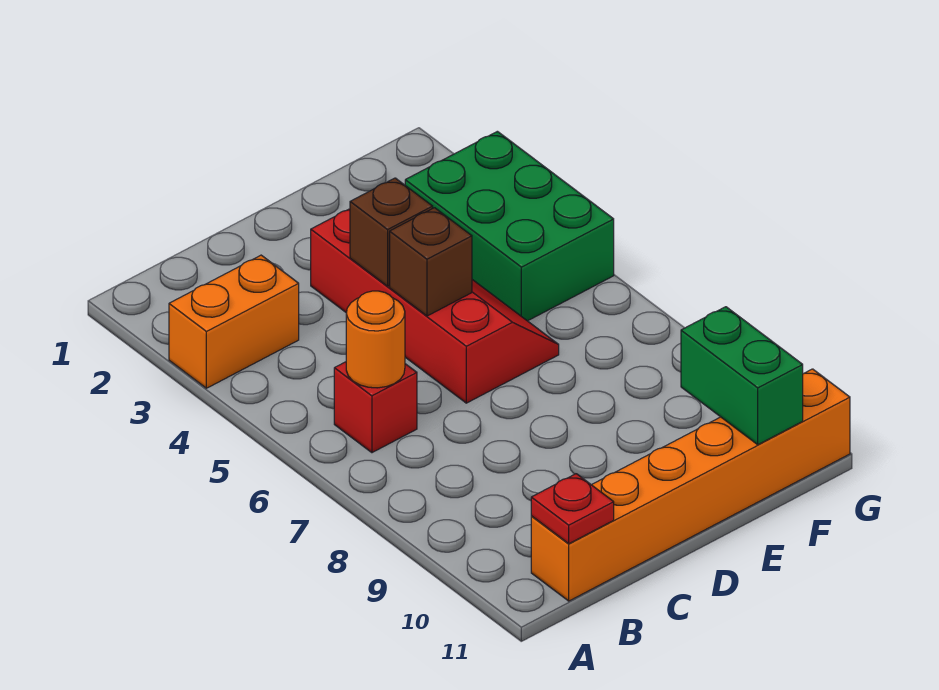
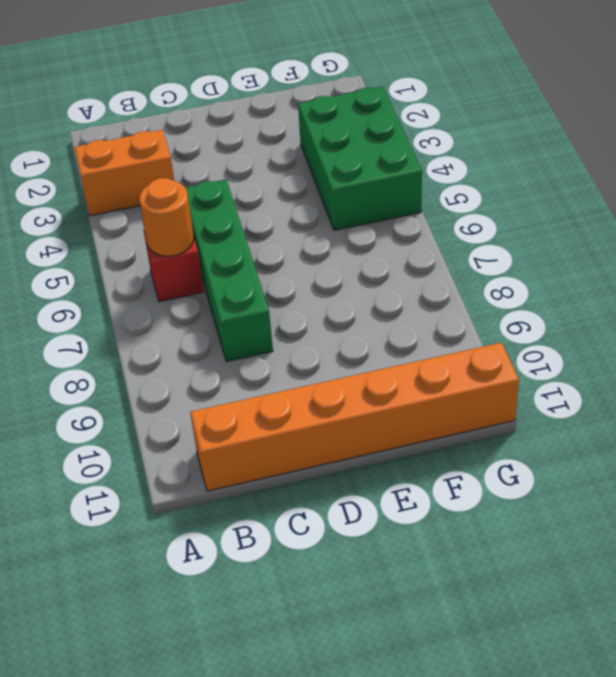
green brick C5:C8 level 1 -> none
none -> red slope D3:E6 level 1 top D
none -> red plate B11 level 2

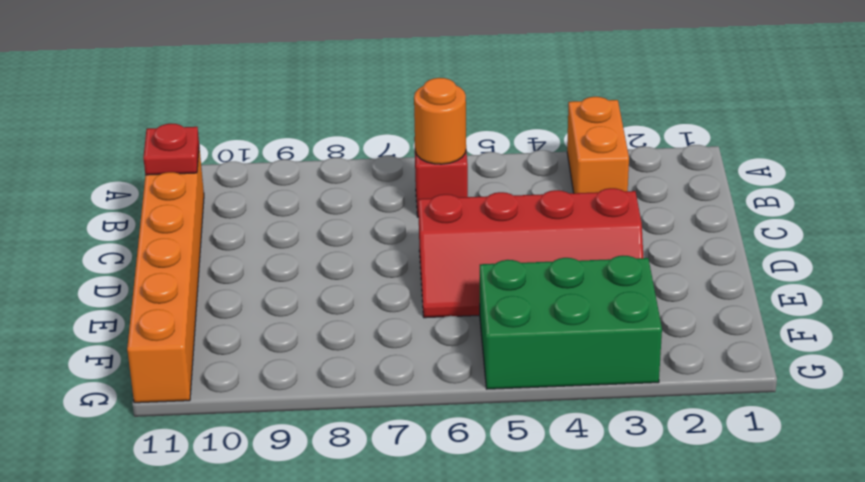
none -> brown brick D4 level 2
none -> brown brick D5 level 2

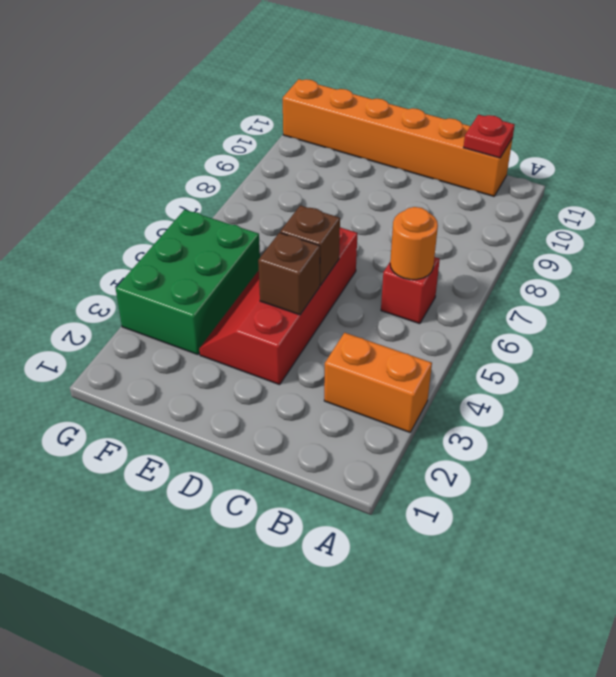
none -> green brick F10:F11 level 2

